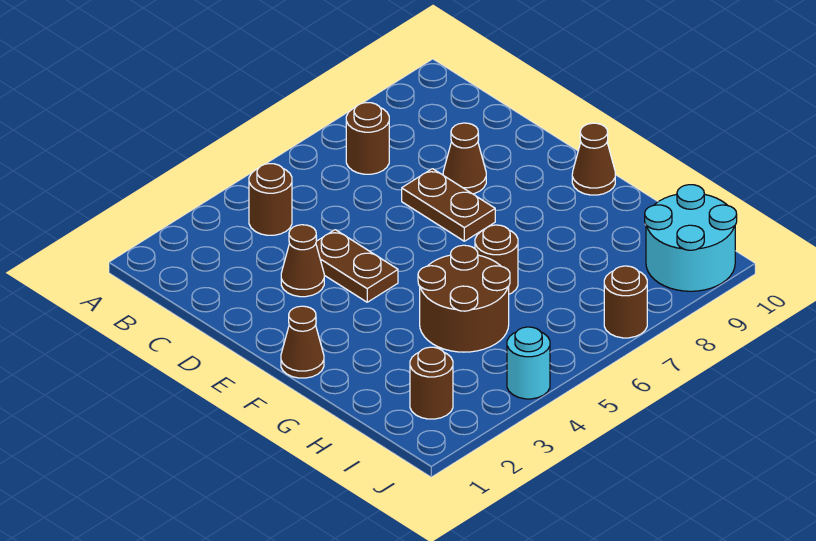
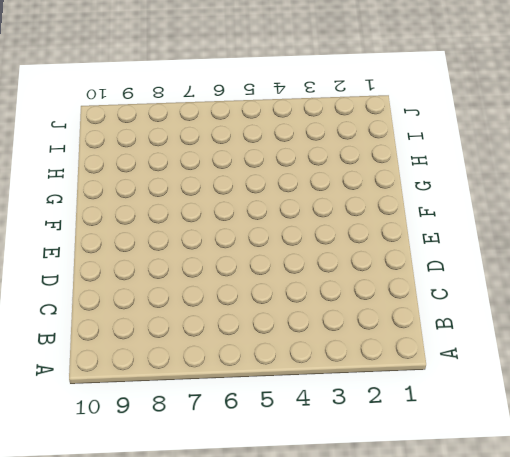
none -> brown round brick B4 level 1
none -> brown round brick B7 level 1
none -> brown cone D3 level 1

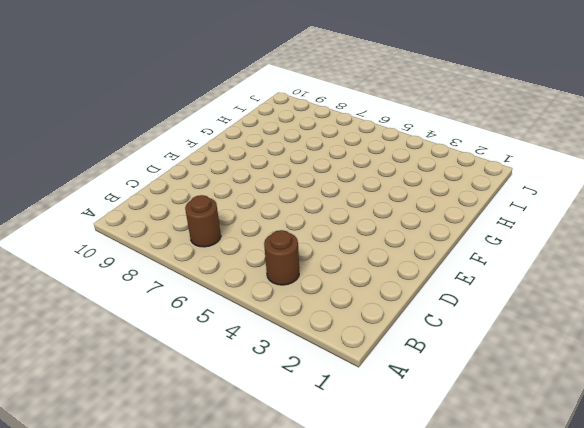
none -> brown cone D3 level 1
none -> brown plate D4:E4 level 1
none -> brown plate D7:E7 level 1

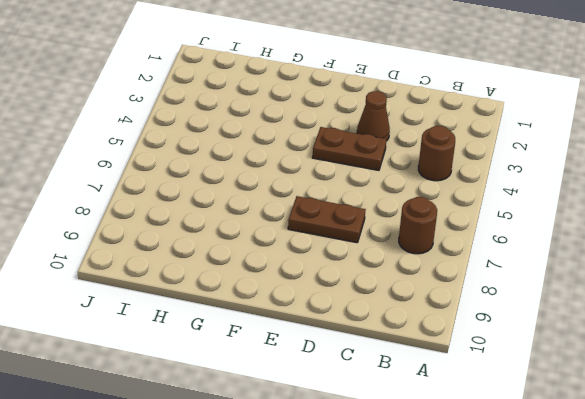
none -> brown cone D8 level 1
none -> brown cone F1 level 1
none -> brown cone F10 level 1

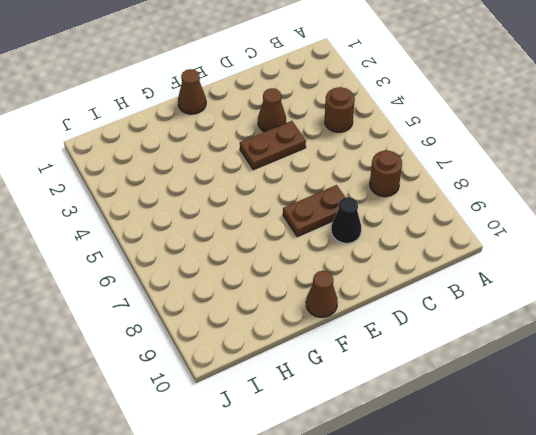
black cone D8 level 1 -> brown cone D8 level 1
none -> brown round brick G4:H5 level 1
none -> brown round brick G6 level 1
none -> brown round brick I2 level 1

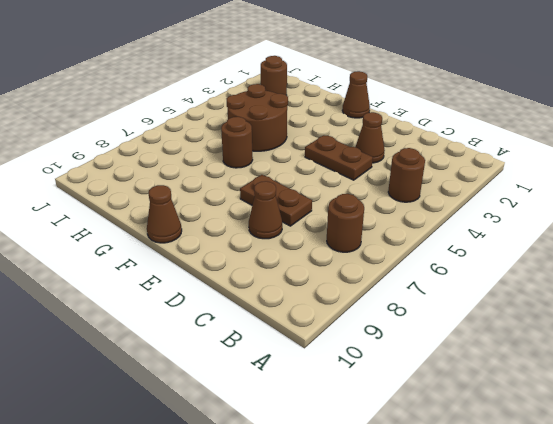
none -> cyan round brick I9:J10 level 1
none -> cyan round brick J4 level 1
none -> brown round brick J7 level 1

